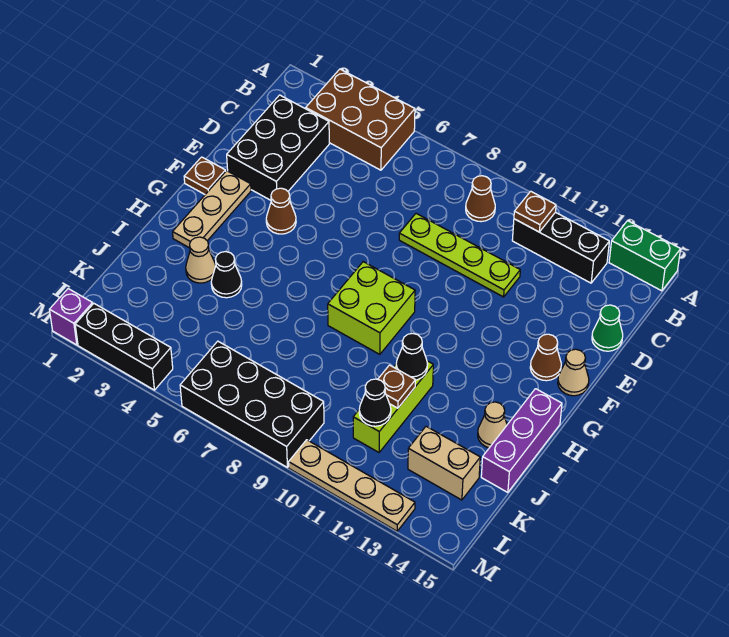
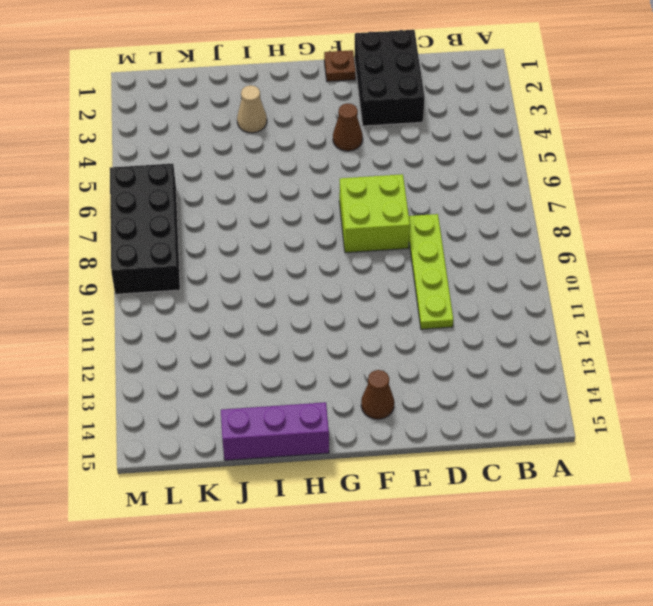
black brick D1:E3 level 1 -> black brick C2:E3 level 1
lime brick E7:F8 level 1 -> lime brick G8:H9 level 1
none -> brown brick A3:B5 level 1
none -> green brick A14:A15 level 1
none -> brown cone B9 level 1

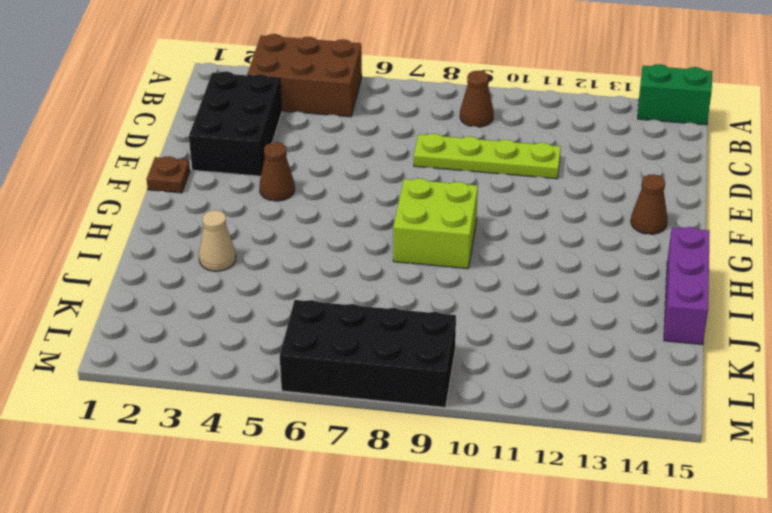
none -> black brick B11:B13 level 1
none -> green cone D15 level 1
none -> tan plate F2:H2 level 1

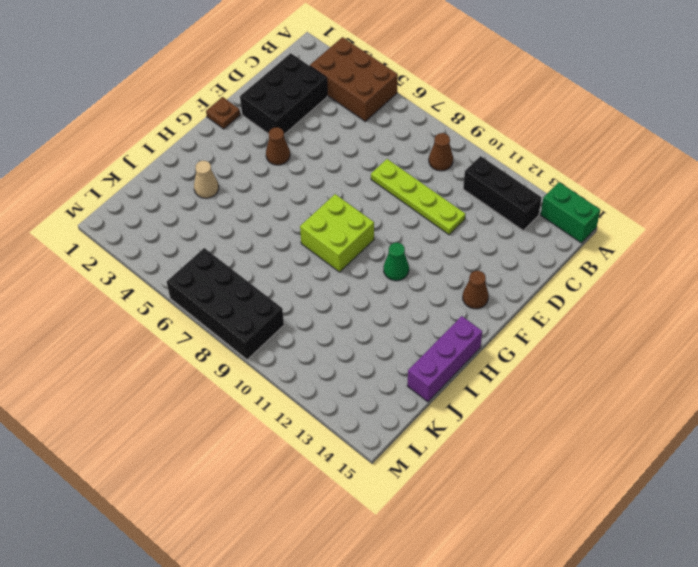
green cone G11 level 1 -> green cone D15 level 1
none -> tan plate F2:H2 level 1
none -> tan cone F15 level 1
none -> black cone I4 level 1

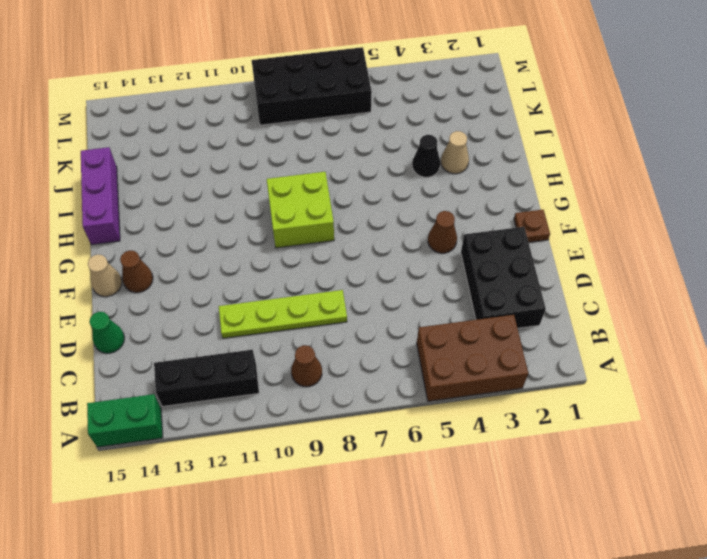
none -> tan plate F2:H2 level 1
none -> lime brick I11:K11 level 1
none -> tan cone I14 level 1

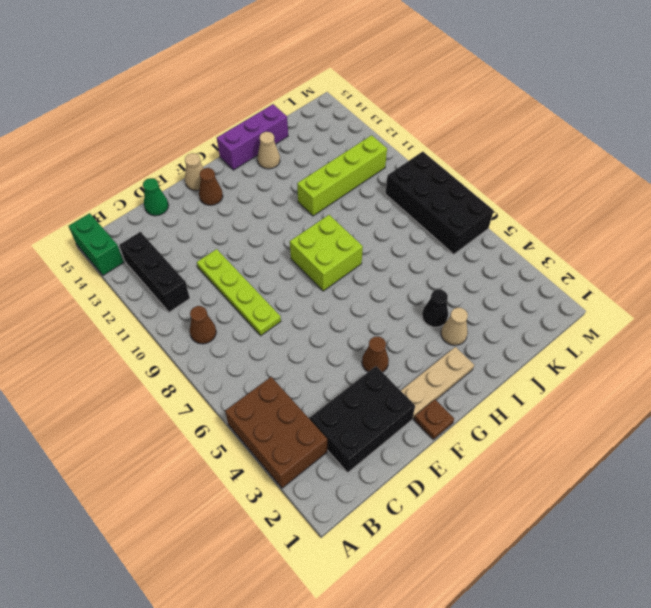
lime brick I11:L11 level 1 -> lime brick I11:K11 level 1
none -> tan brick K13:K14 level 1
none -> purple brick M1 level 1
none -> black brick M2:M4 level 1

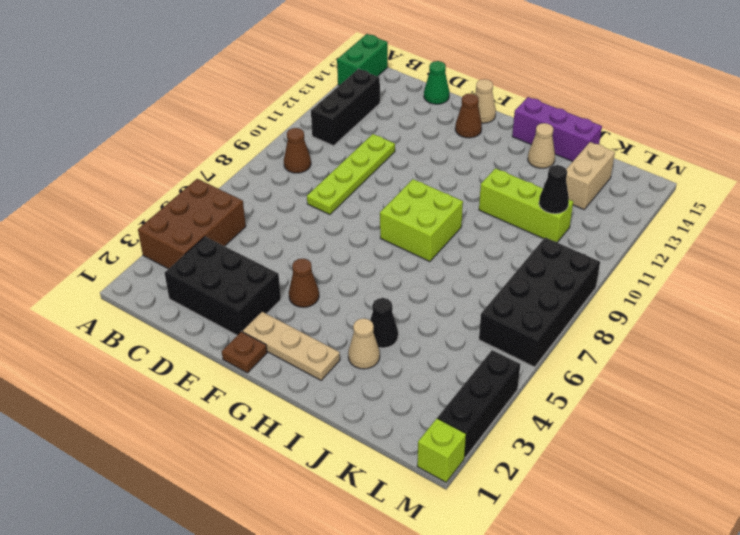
lime brick M1 level 1 -> purple brick M1 level 1
none -> tan plate M10:M13 level 1
none -> brown plate B11 level 2
none -> black cone I11 level 2

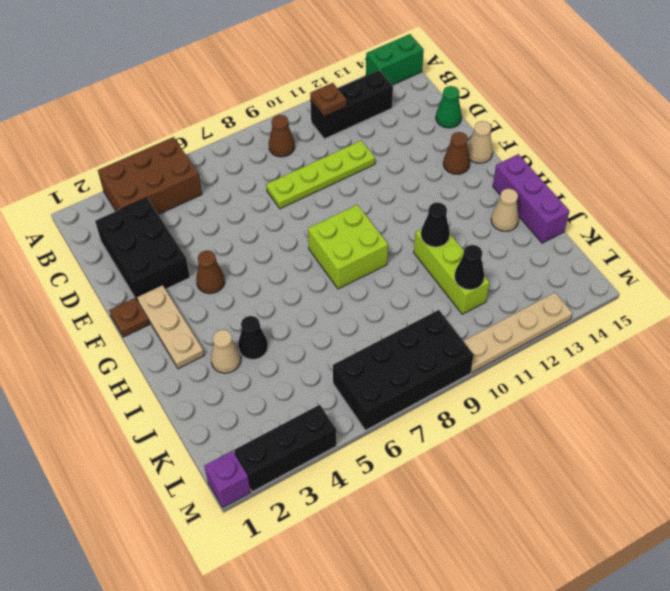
none -> tan brick K13:K14 level 1
none -> brown plate J11 level 2

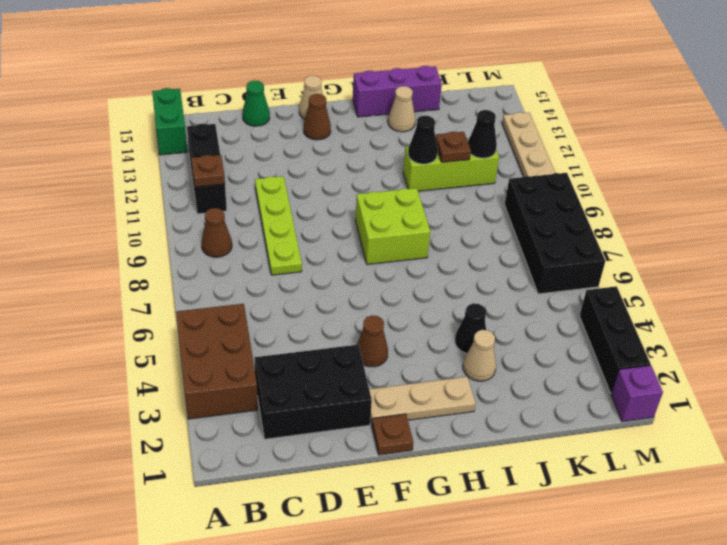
none -> tan brick K13:K14 level 1

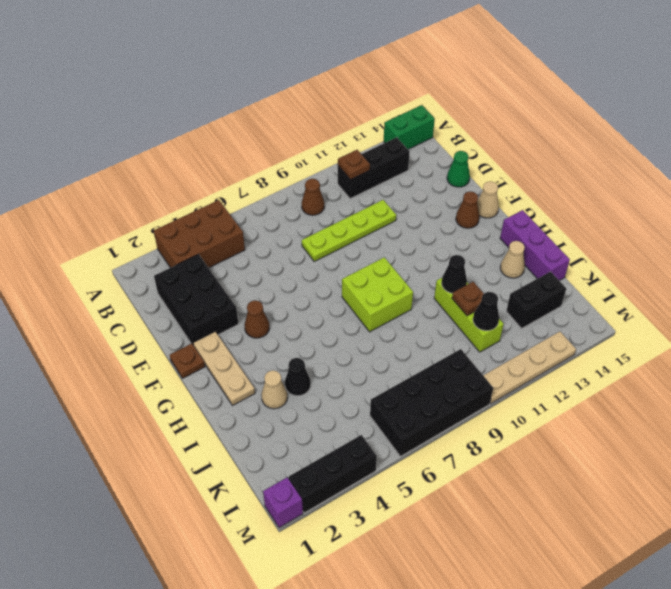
black brick K13:K14 level 1 -> tan brick K13:K14 level 1

